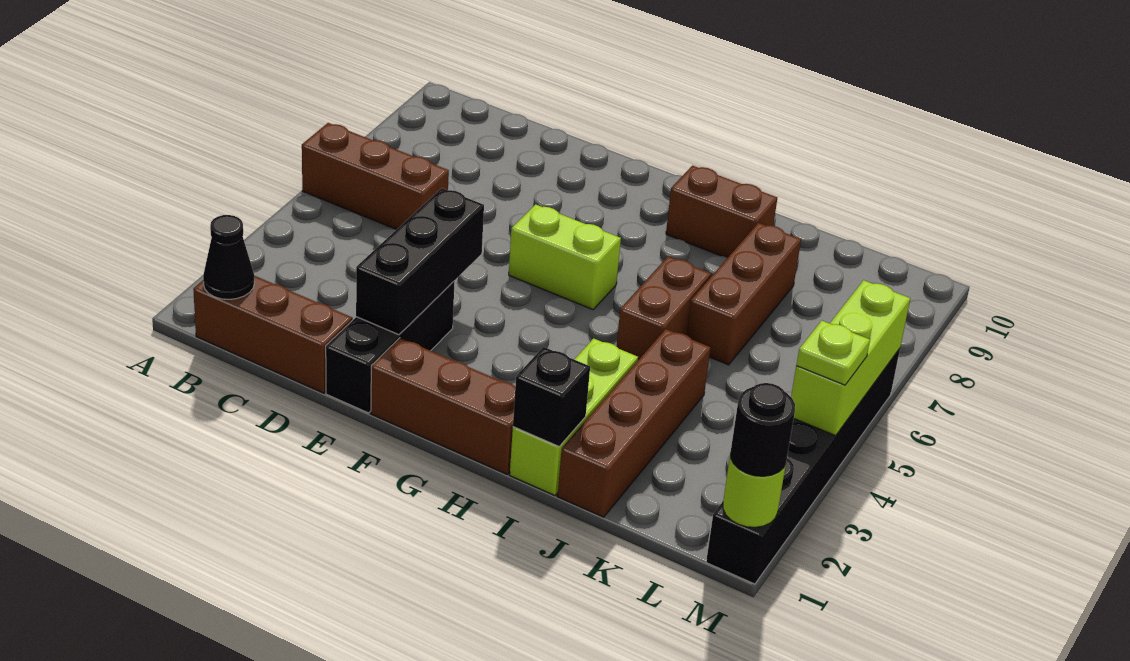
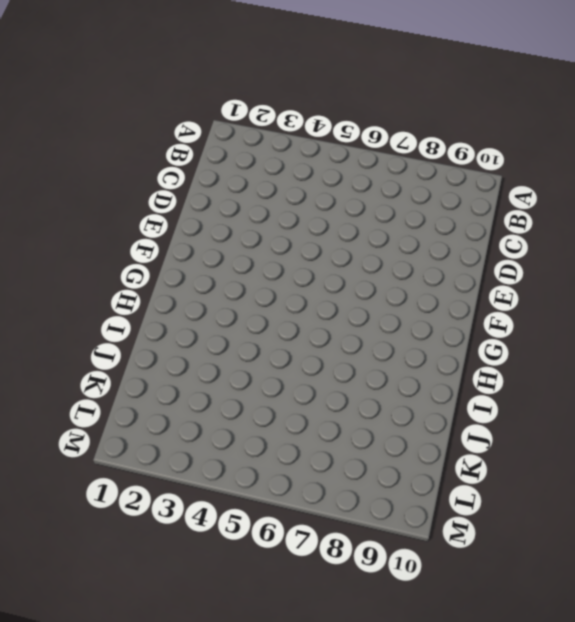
none -> brown brick A6:C6 level 1
none -> brown brick B1:D1 level 1
none -> black brick E1:E3 level 1

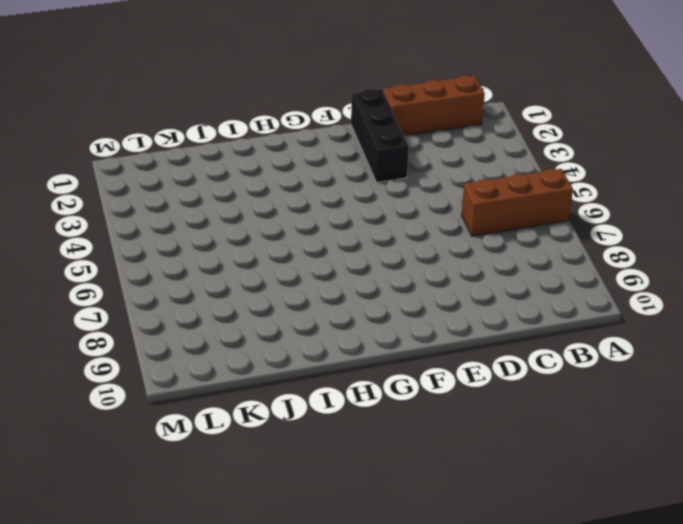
none -> brown brick F1:H1 level 1
none -> lime brick F6:G6 level 1
none -> brown brick H9:I9 level 1

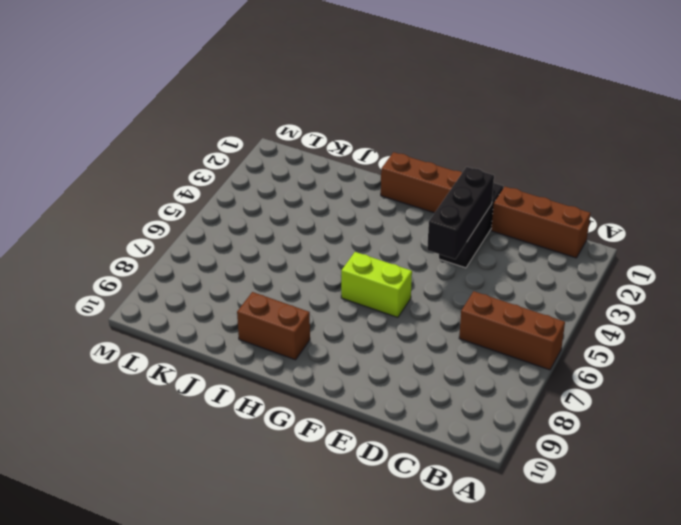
none -> lime brick I1:I3 level 1
none -> brown brick I5:I6 level 1
none -> brown brick J1:J4 level 1

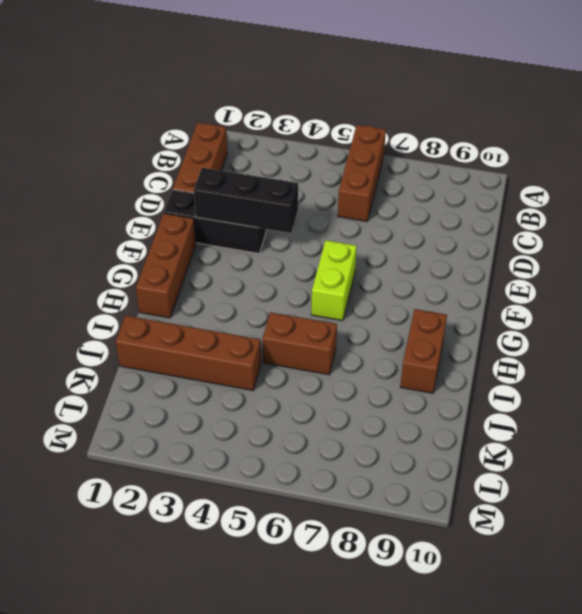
none -> lime brick I1:I3 level 1
none -> brown brick J6:J8 level 1
none -> black brick M1:M6 level 1

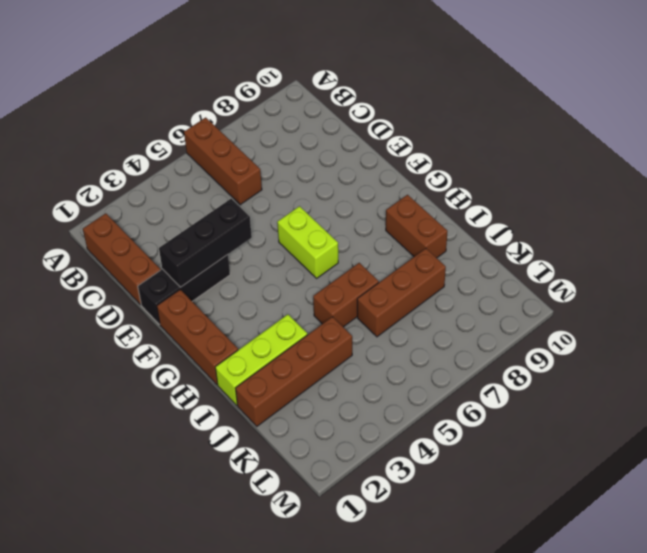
none -> black brick M1:M6 level 1
none -> black cone B1 level 2
none -> black brick I1 level 2

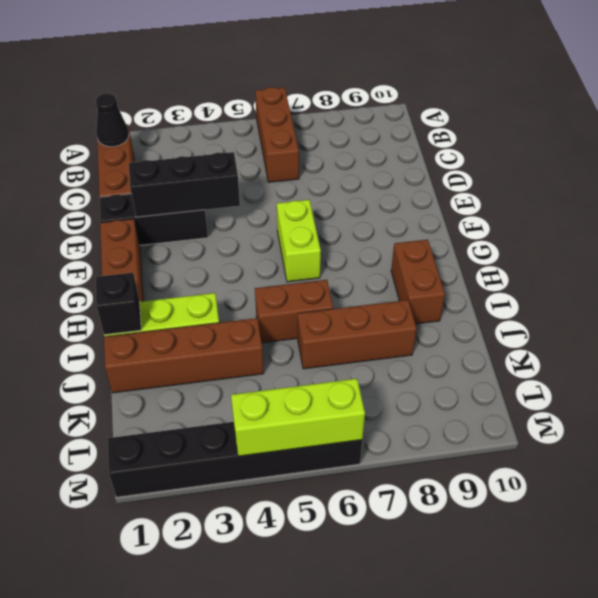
none -> lime round brick M1 level 2
none -> black round brick M1 level 3
none -> lime plate M4 level 3

